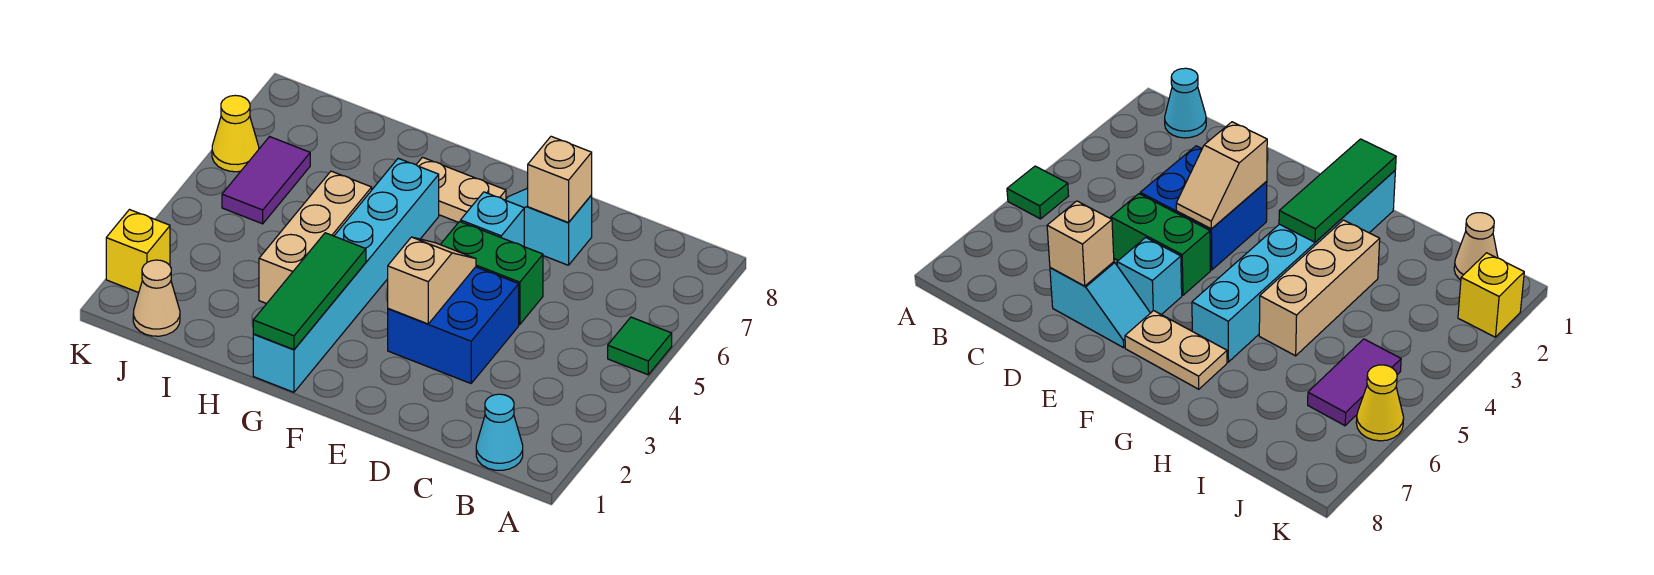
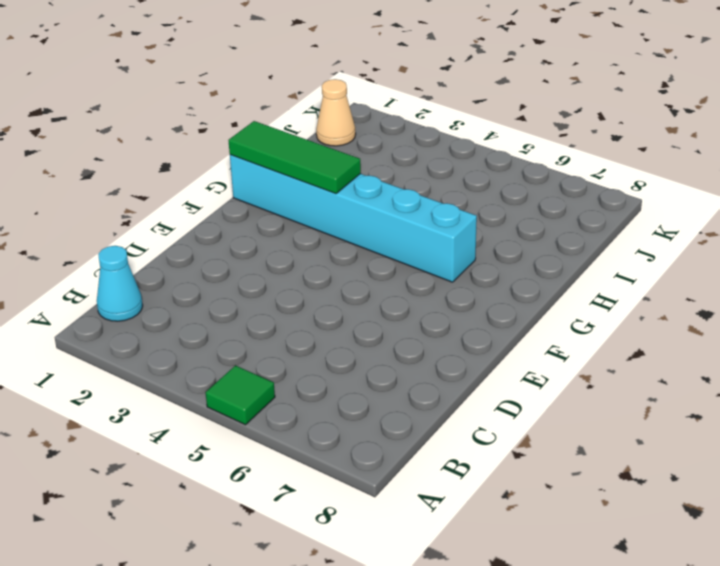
none -> blue brick D3:E4 level 1
none -> green brick D5:E5 level 1
none -> cyan slope D7:E7 level 1 top D

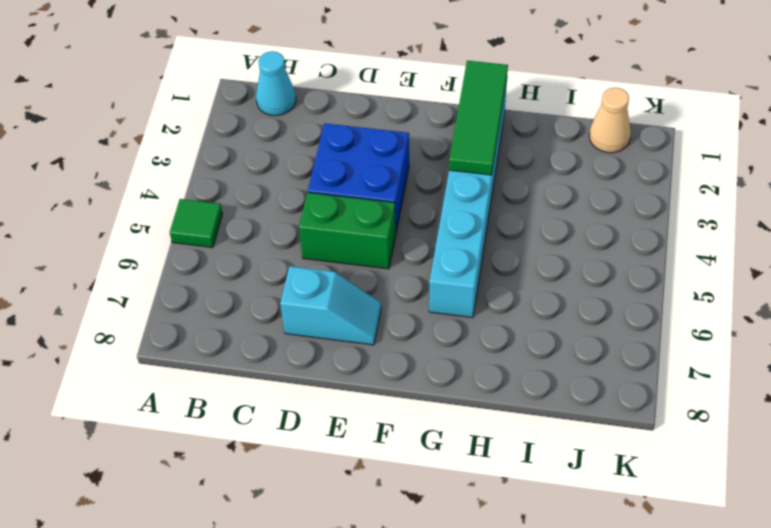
none -> cyan brick E6 level 1
none -> tan plate F7:G7 level 1
none -> tan brick H3:H5 level 1

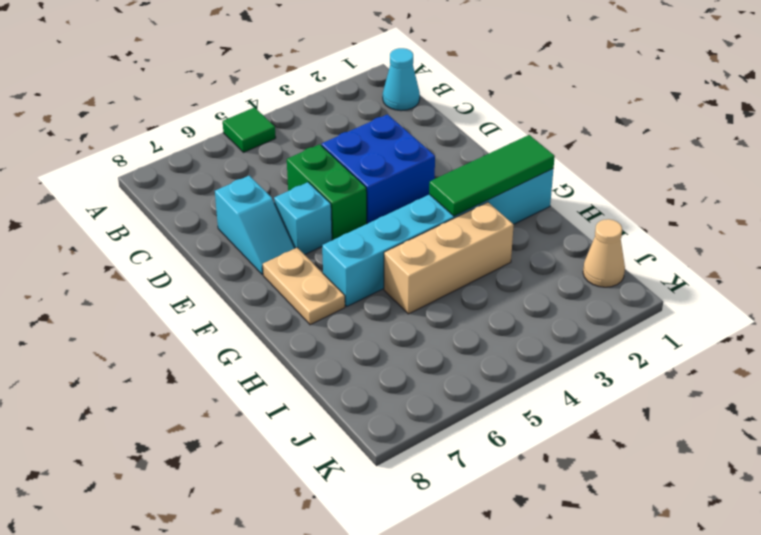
none -> purple tile J5:J6 level 1
none -> yellow brick K2 level 1
none -> yellow cone K6 level 1

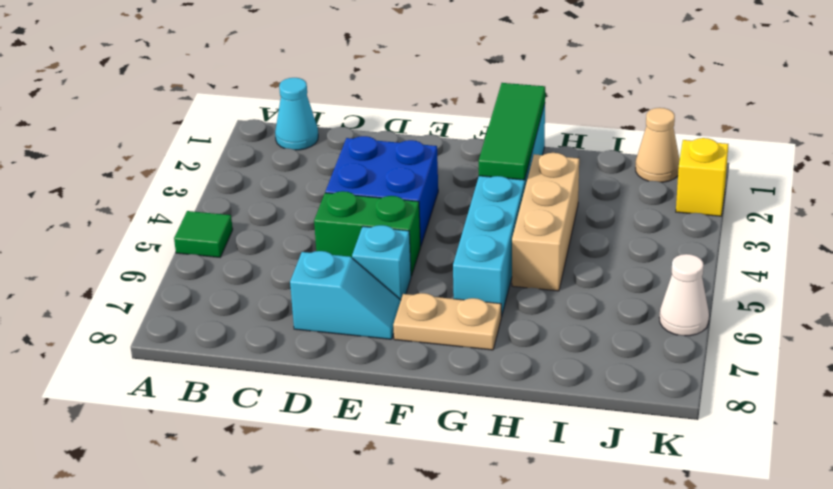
white cone K6 level 1 -> yellow cone K6 level 1
none -> purple tile J5:J6 level 1
none -> tan brick D7 level 2
none -> tan slope E3:E4 level 2 top 3

